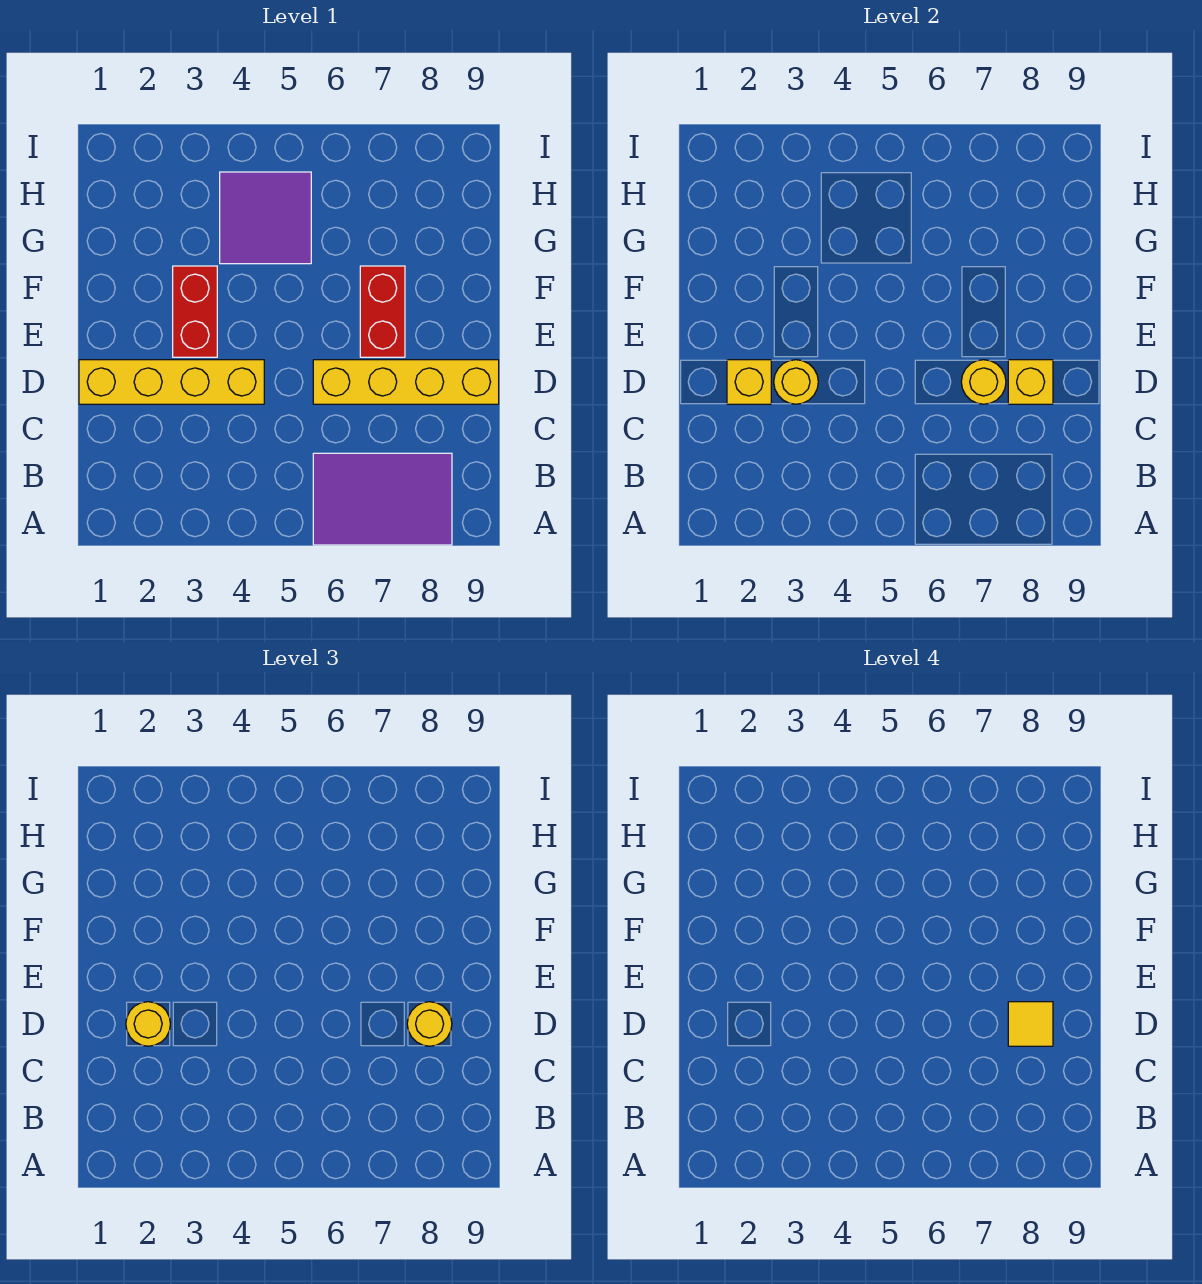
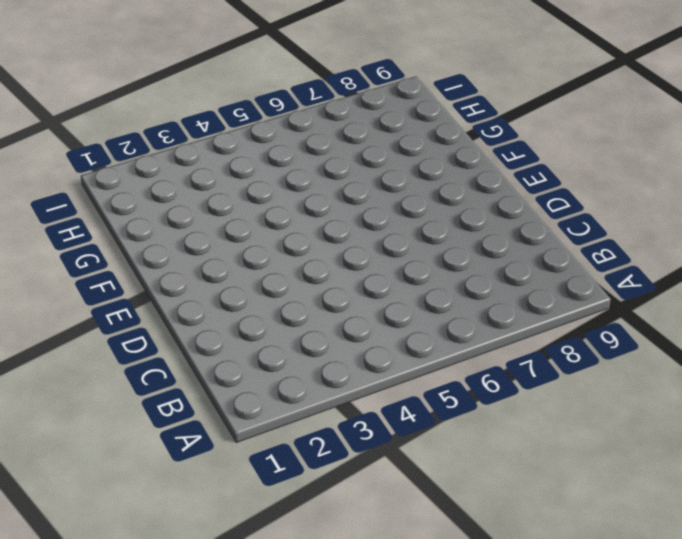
none -> purple tile A6:B8 level 1
none -> yellow brick D1:D4 level 1
none -> yellow brick D6:D9 level 1

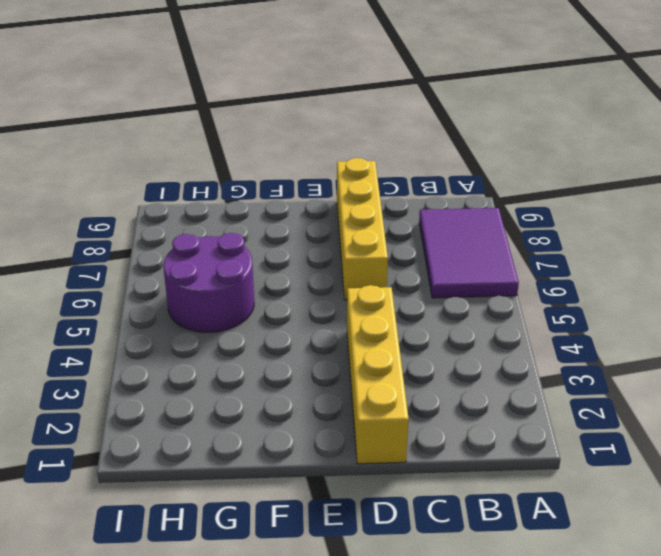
purple round brick G5:H6 level 1 -> purple tile G4:H5 level 1
none -> red brick E3:F3 level 1
none -> red brick E7:F7 level 1
none -> yellow brick D2 level 2

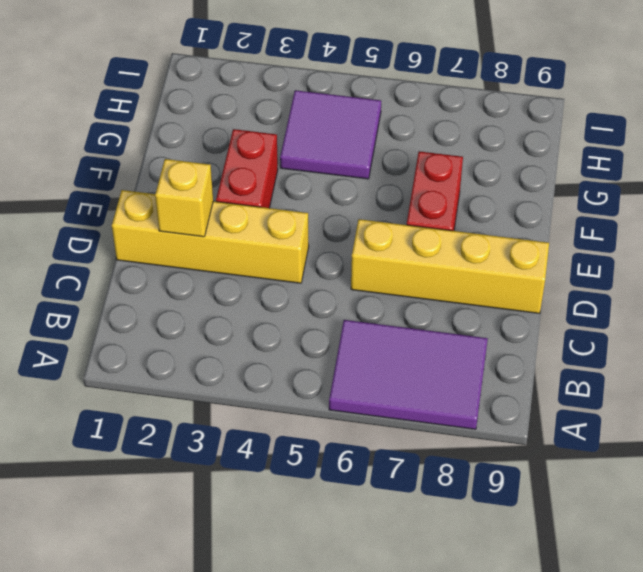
none -> yellow round brick D3 level 2
none -> yellow round brick D7 level 2
none -> yellow brick D8 level 2

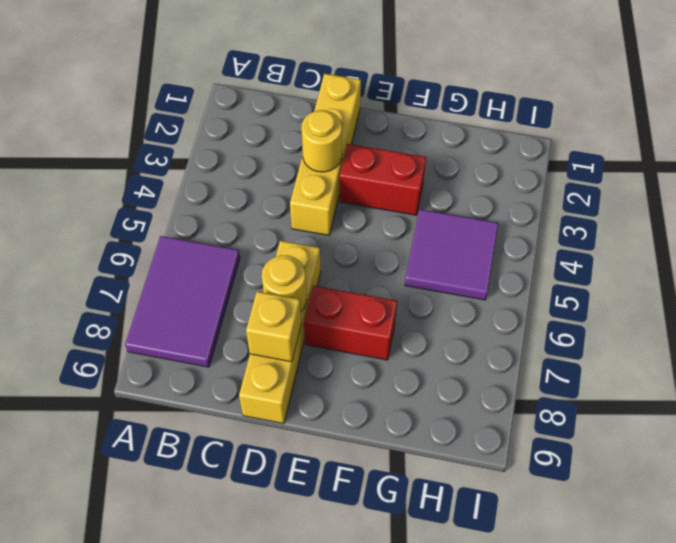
none -> yellow brick D2 level 2
none -> yellow round brick D2 level 3
none -> yellow round brick D8 level 3

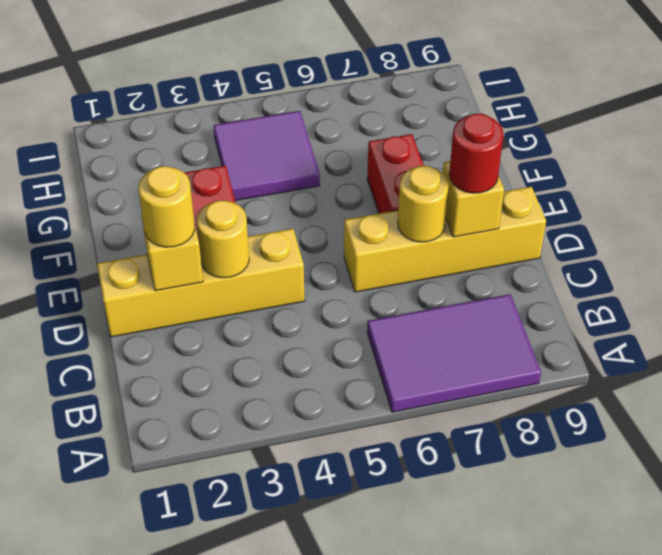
red round brick D8 level 3 -> yellow round brick D8 level 3
none -> yellow tile D8 level 4

